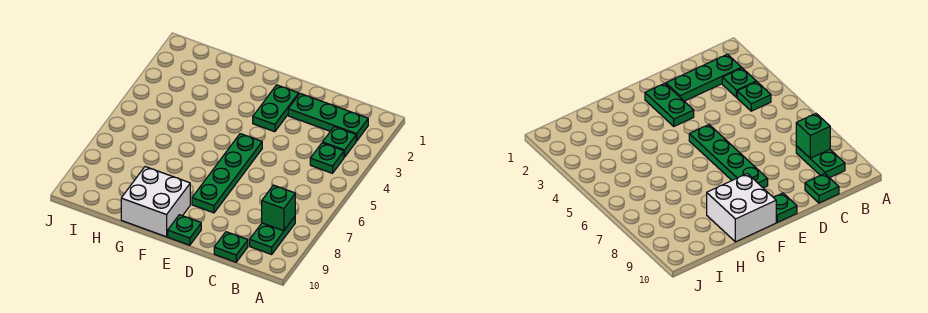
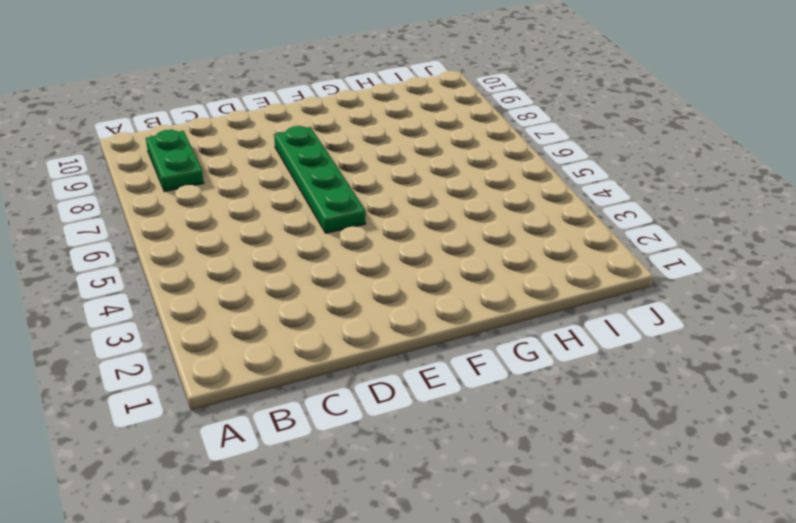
none -> green plate B2:D2 level 1
none -> green plate B3 level 1

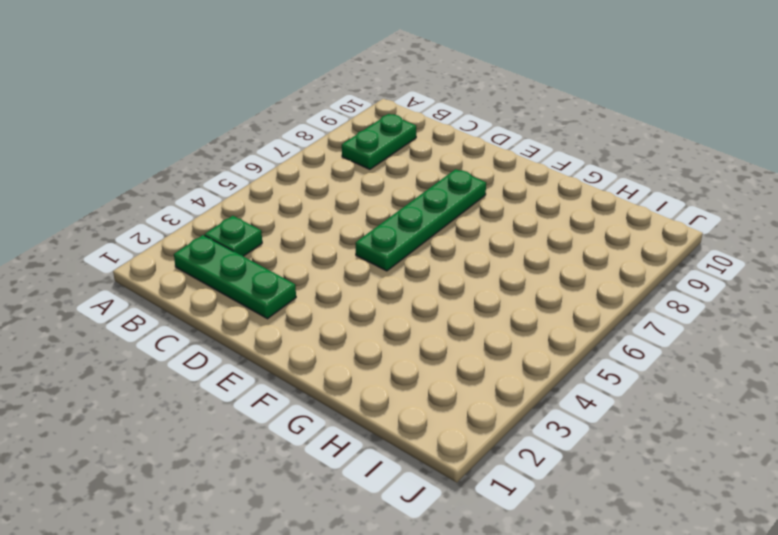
none -> green plate B4 level 1
none -> green plate C10 level 1

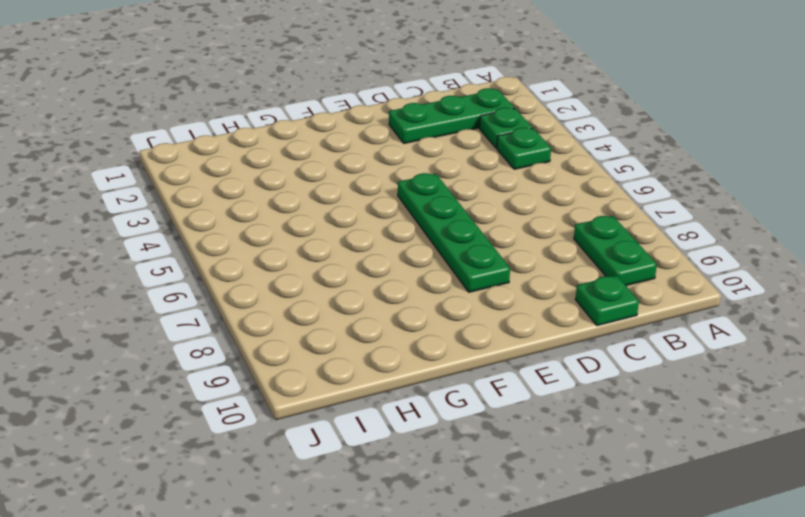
none -> green plate E2:E3 level 1
none -> green plate E10 level 1

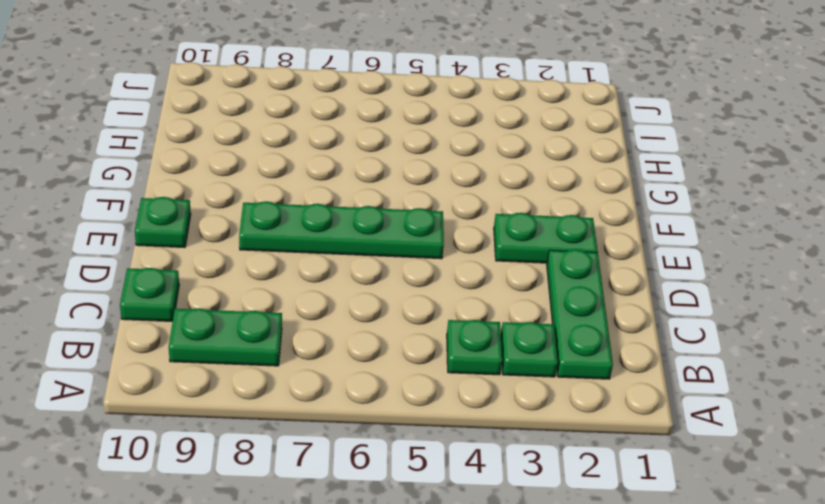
none -> white brick F9:G10 level 1
none -> green brick B8 level 2

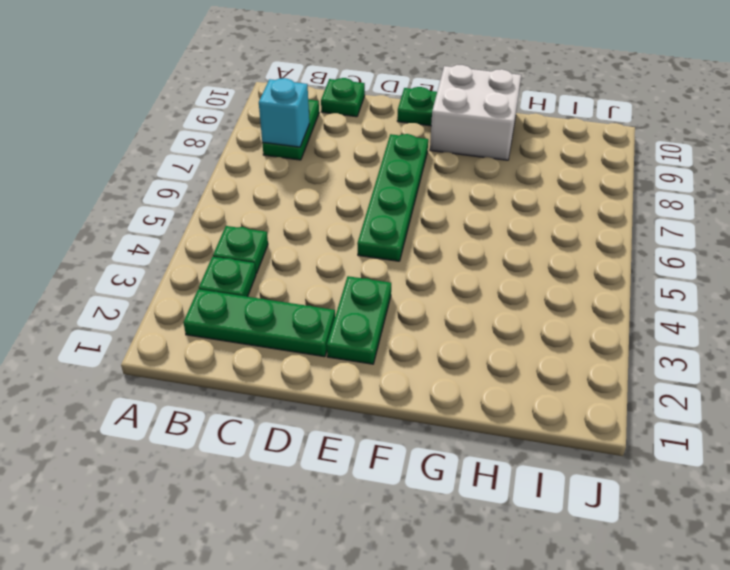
cyan brick B8 level 2 -> green brick B8 level 2

